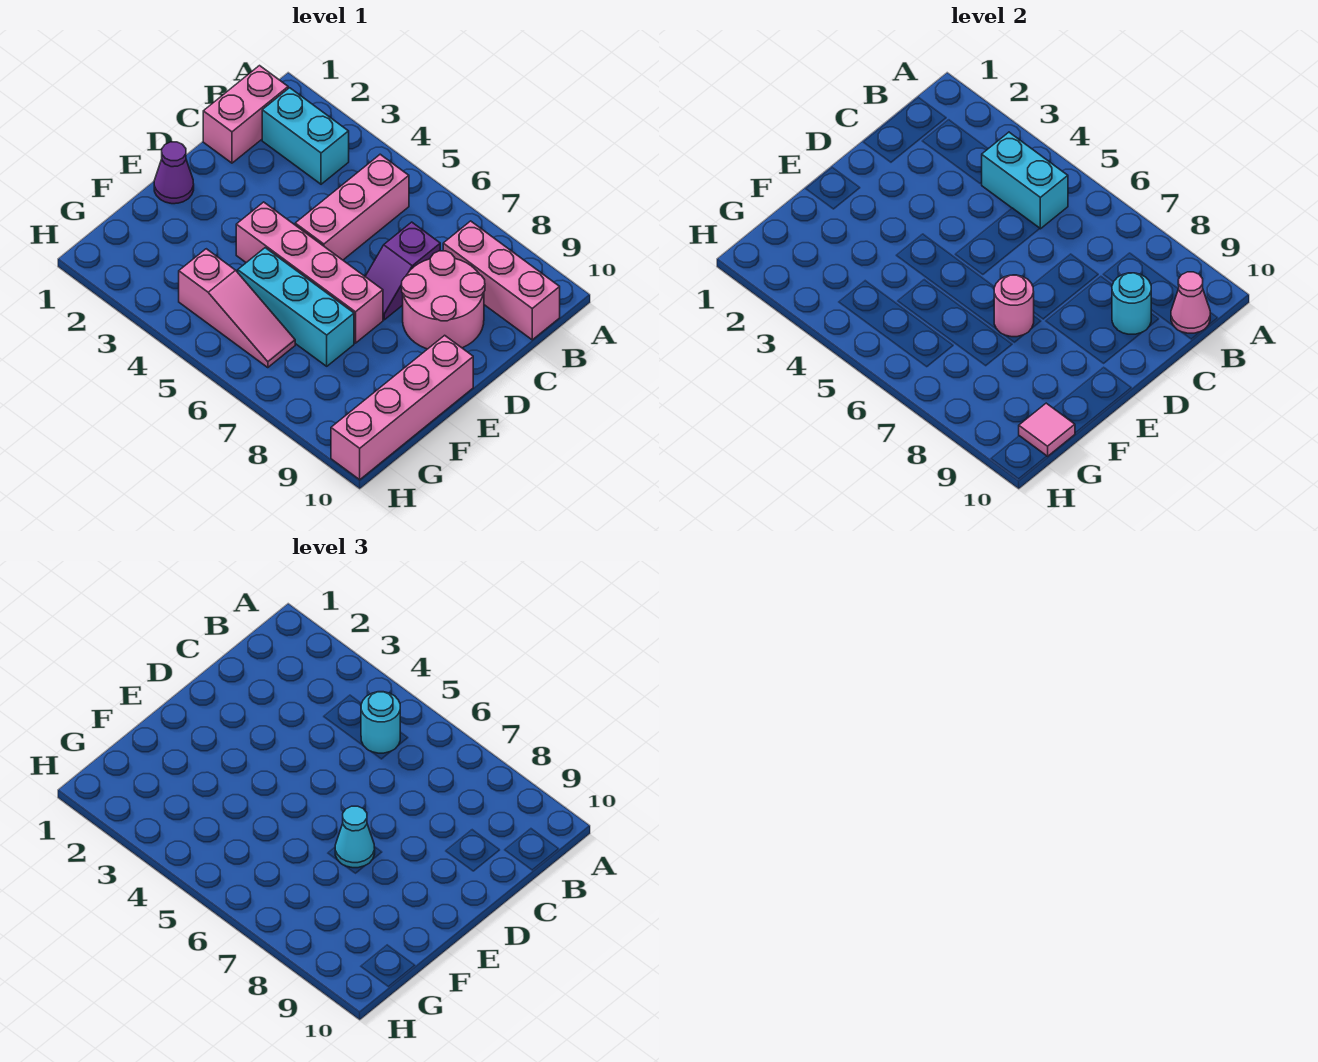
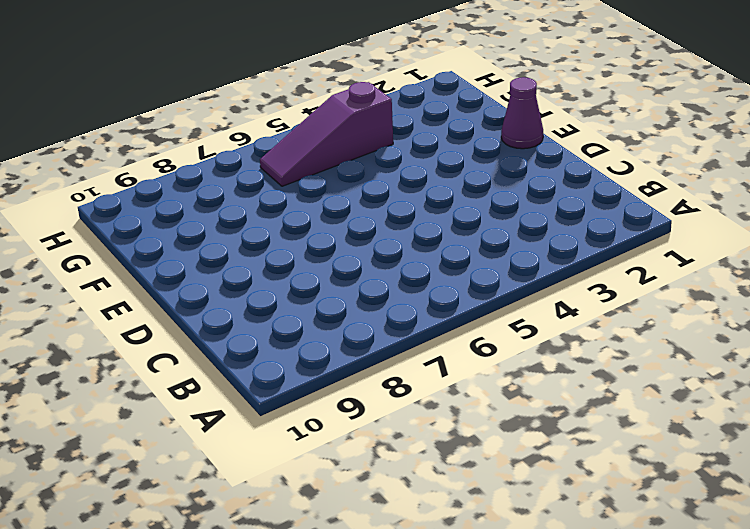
purple slope G4:G6 level 1 top 4 -> pink slope G4:G6 level 1 top 4
none -> pink brick B1:C1 level 1
none -> cyan brick B2:B3 level 1
none -> pink brick B5:D5 level 1

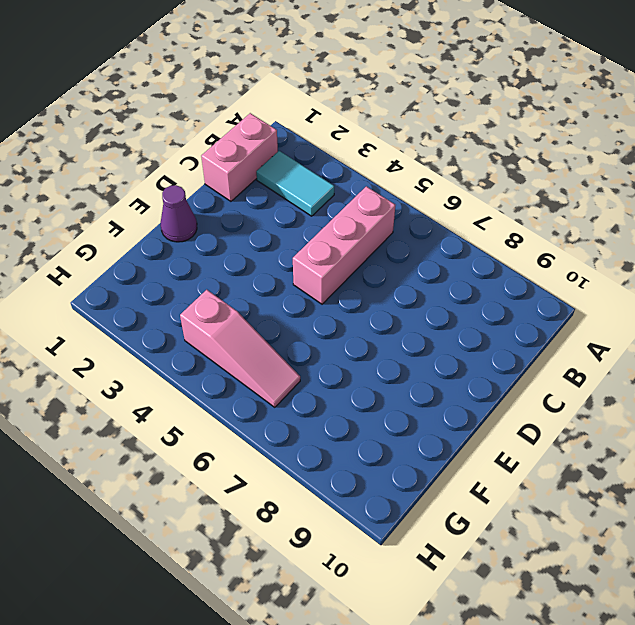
cyan tile B2:B3 level 1 -> cyan brick B2:B3 level 1
none -> pink brick B8:B10 level 1
none -> purple slope C7:D7 level 1 top C
none -> pink round brick C8:D9 level 1

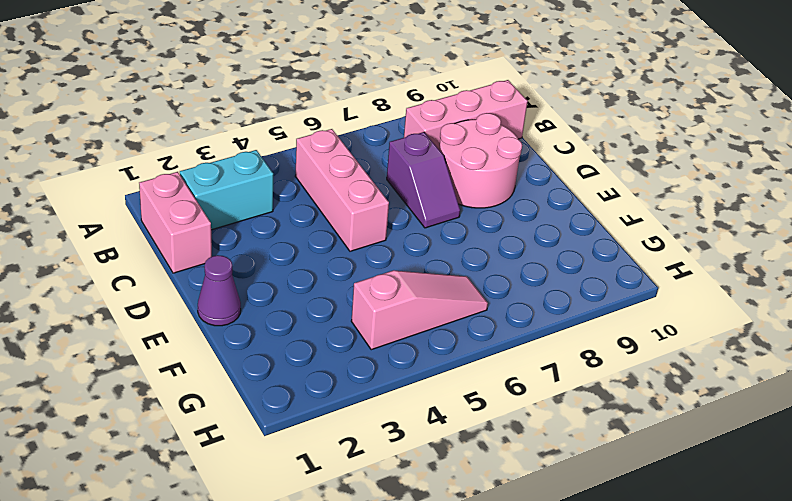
none -> pink brick E4:E7 level 1
none -> pink brick E10:H10 level 1
none -> cyan brick F5:F7 level 1

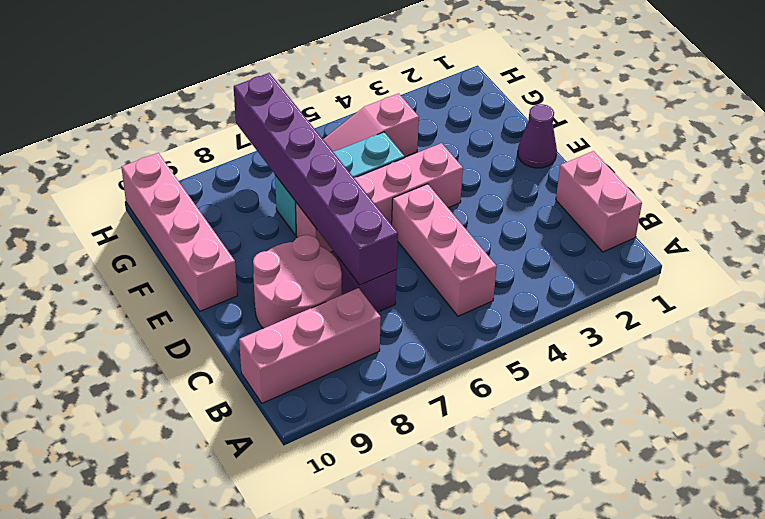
purple brick C7:H7 level 2 -> pink round brick E7 level 2
none -> cyan brick B2:B3 level 1
none -> cyan brick B4:B5 level 2
none -> pink cone B10 level 2

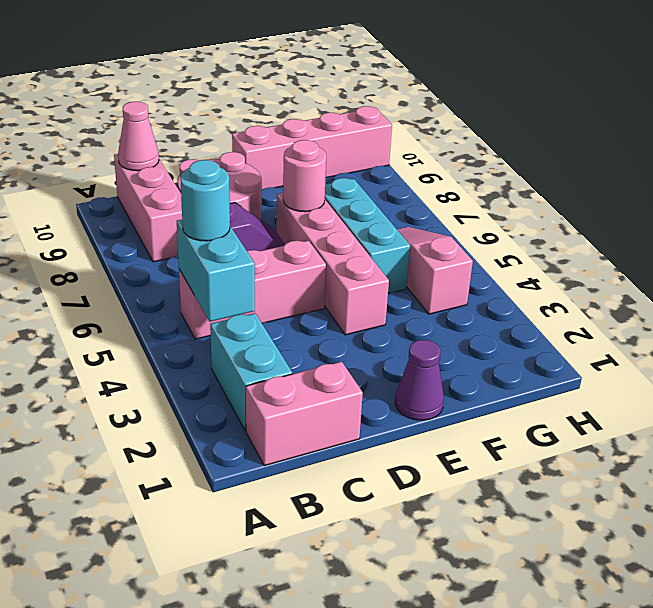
none -> cyan round brick C9 level 2
none -> pink tile G10 level 2
none -> cyan cone E7 level 3

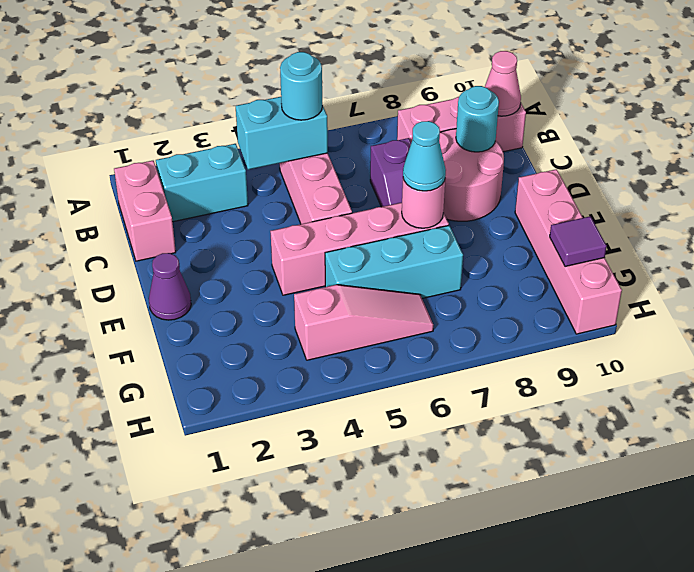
purple tile G10 level 2 -> pink tile G10 level 2

